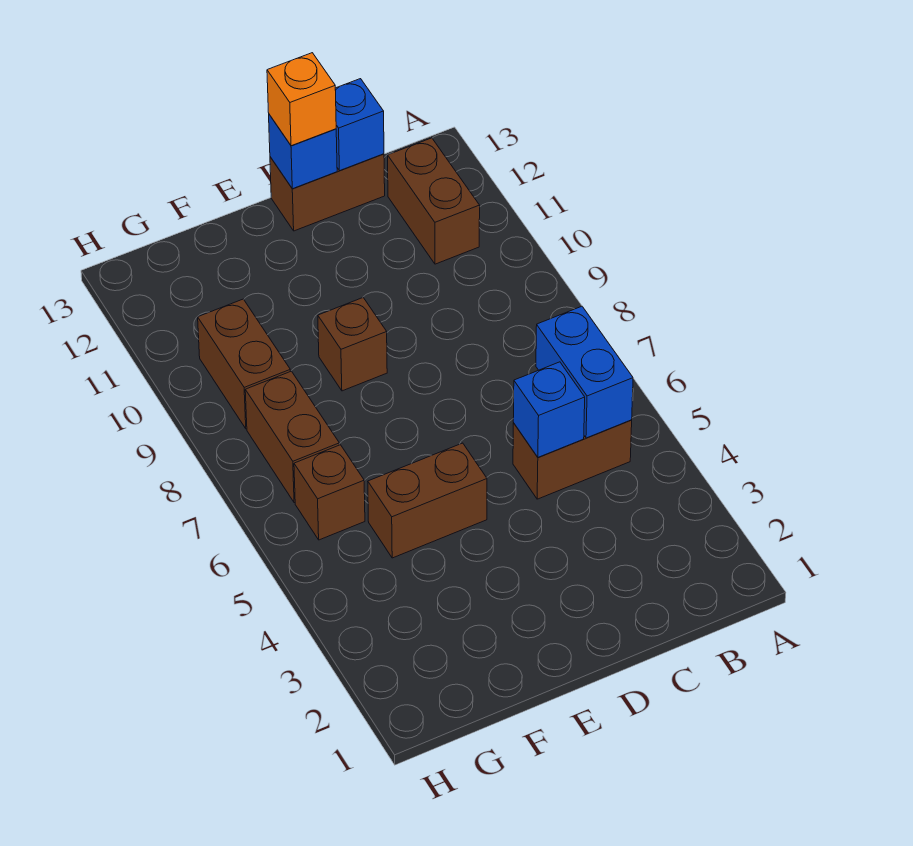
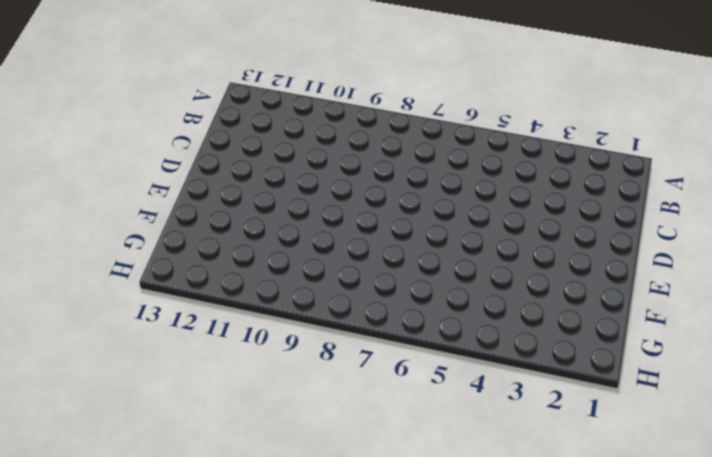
none -> brown brick B5:C5 level 1
none -> brown brick B11:B12 level 1
none -> brown brick C13:D13 level 1

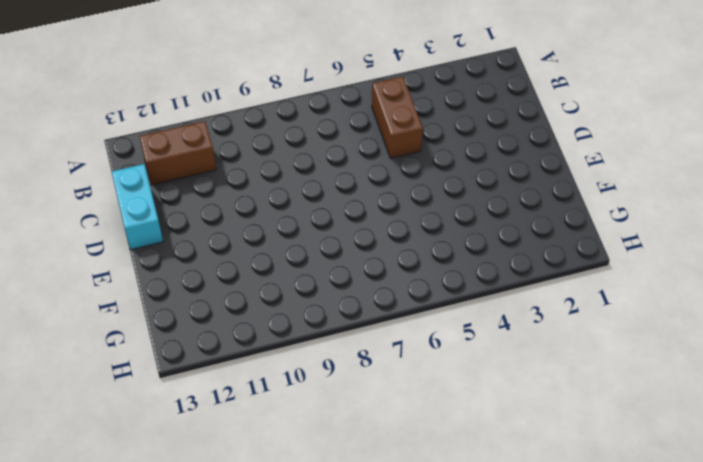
cyan brick C13:D13 level 1 -> brown brick C13:D13 level 1
none -> brown brick E5:F5 level 1
none -> brown brick E9 level 1
none -> brown brick G6 level 1

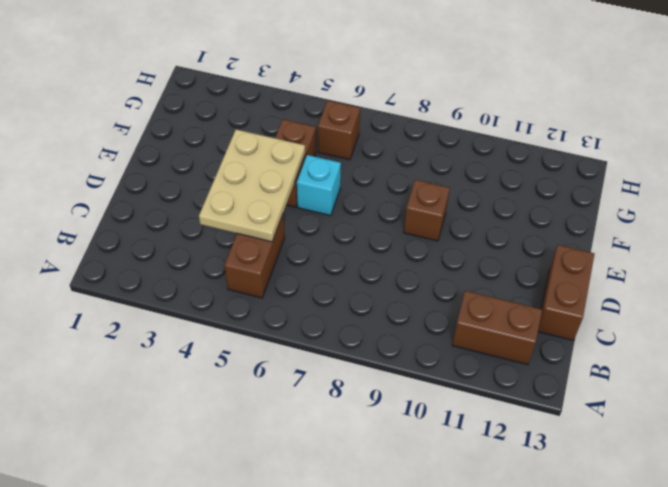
tan plate C4:E5 level 2 -> blue brick C5 level 2
cyan brick E6 level 1 -> none
none -> brown brick G7:G8 level 1
none -> brown brick G9:G10 level 1
none -> blue brick B5:B6 level 2

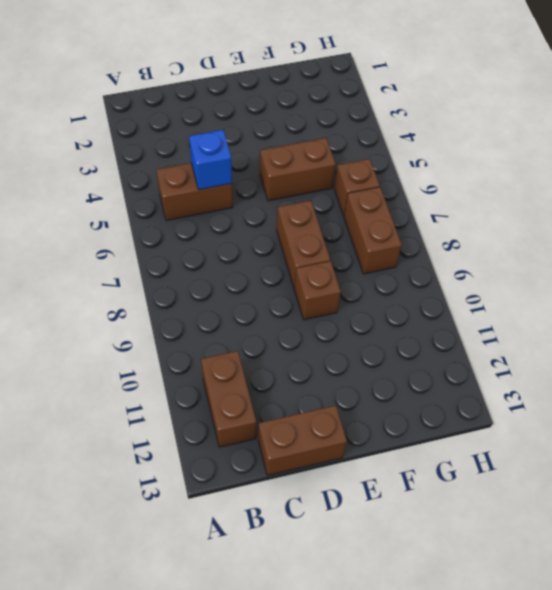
brown brick E7:E8 level 1 -> brown brick G9:G10 level 1
none -> blue brick B5:B6 level 2
none -> blue brick C13 level 2
none -> blue brick D13 level 2

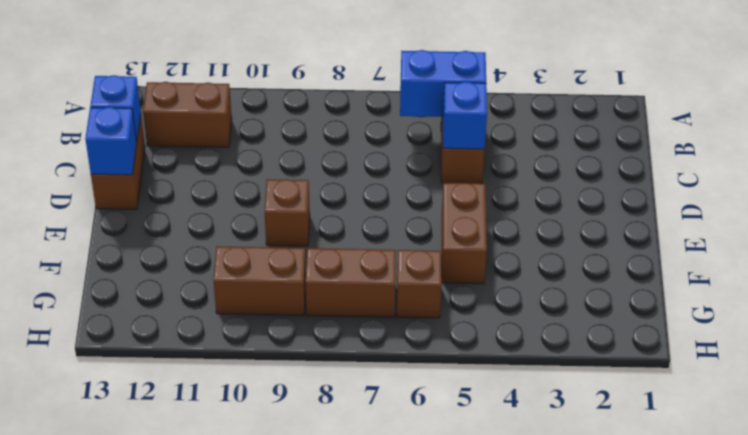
none -> orange brick D13 level 3

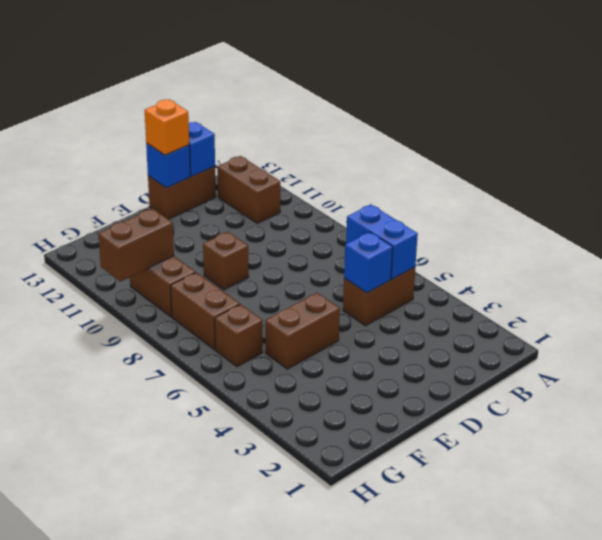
brown brick G10:H10 level 2 -> none

